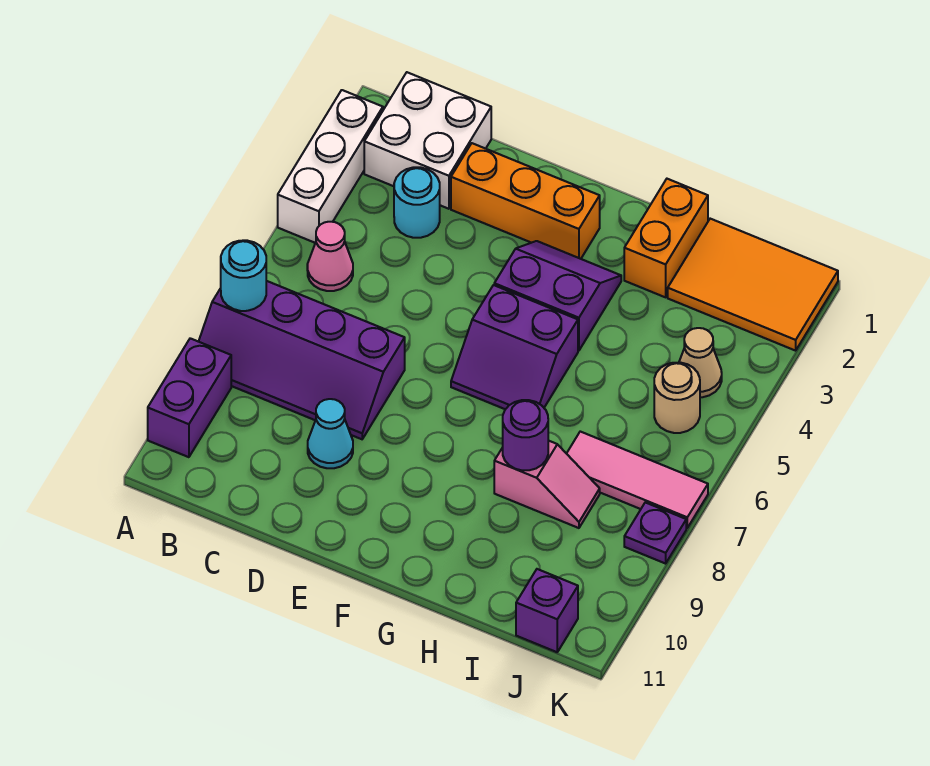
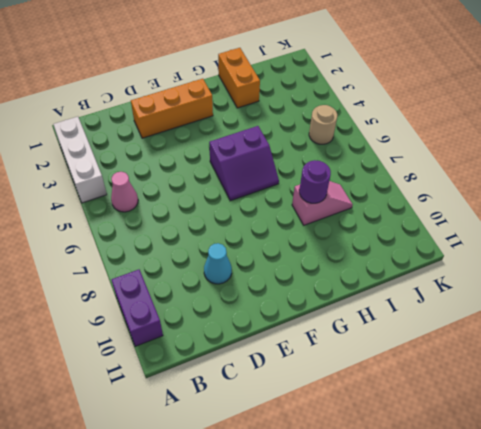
none -> purple slope A7:D8 level 1 top 7
none -> white brick B1:C2 level 1
none -> cyan round brick C3 level 1

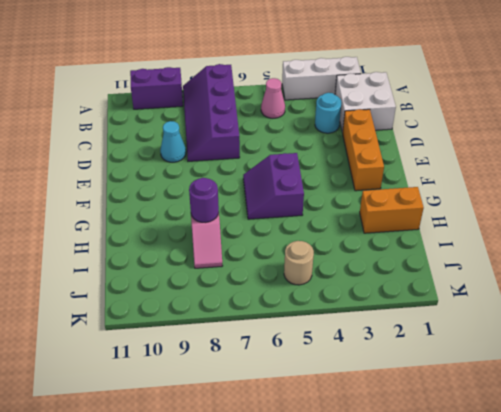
none -> purple slope F3:G4 level 1 top 4
none -> orange tile I1:K2 level 1
none -> pink tile I7:K7 level 1

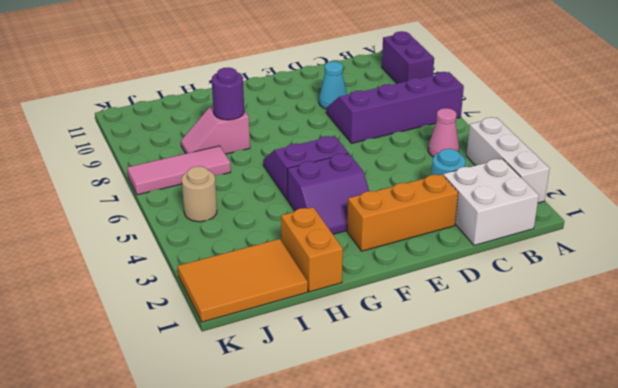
none -> tan cone J4 level 1
none -> purple brick J11 level 1
none -> purple plate K8 level 1

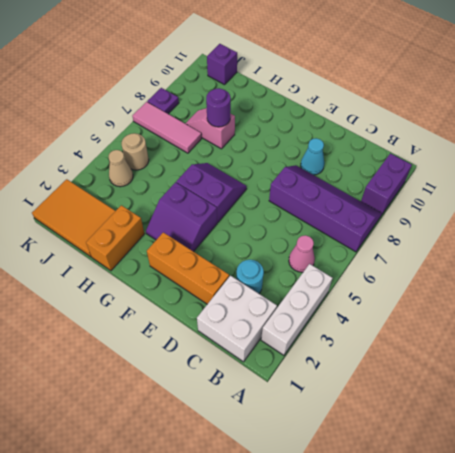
none -> cyan round brick A7 level 2

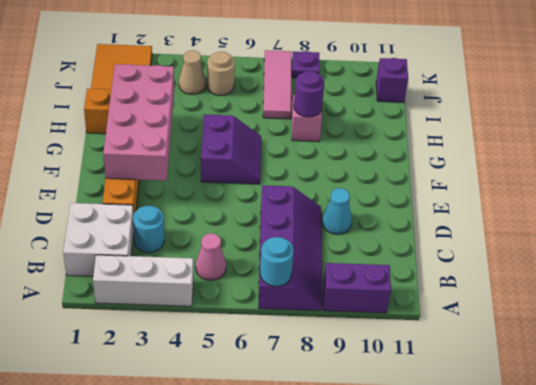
pink brick E2:H3 level 2 -> none
none -> purple slope F3:G4 level 1 top 4

